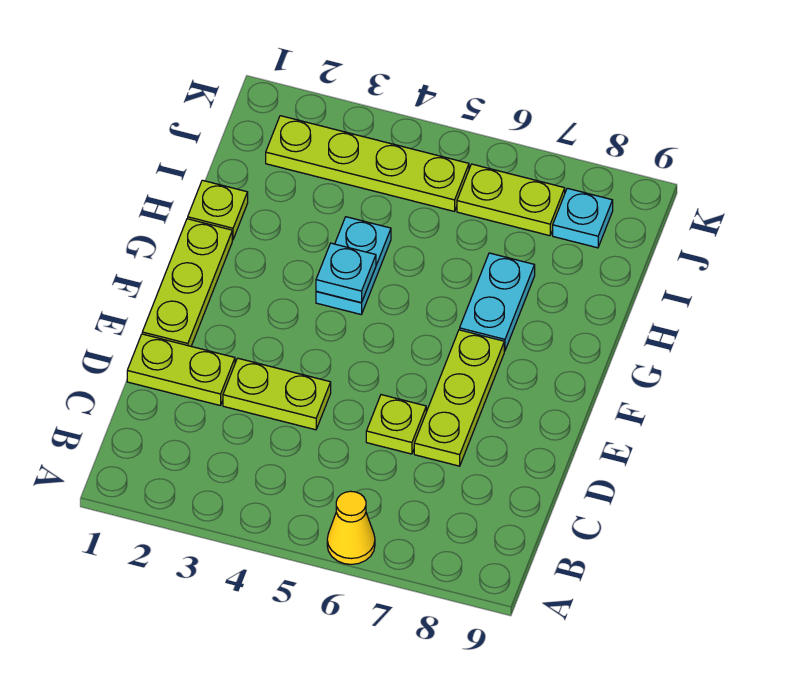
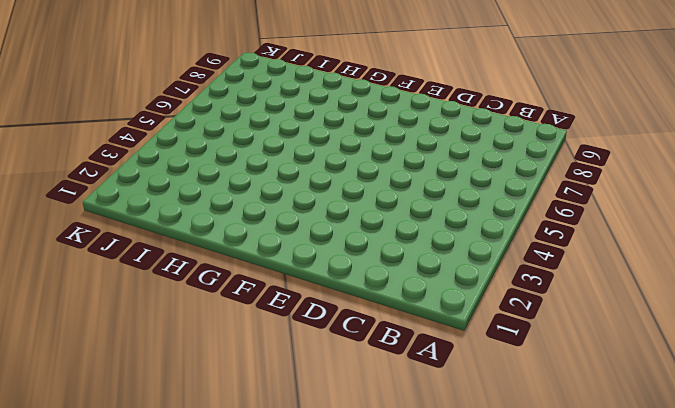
none -> yellow cone A6 level 1
none -> lime plate D1:D2 level 1
none -> lime plate D3:D4 level 1

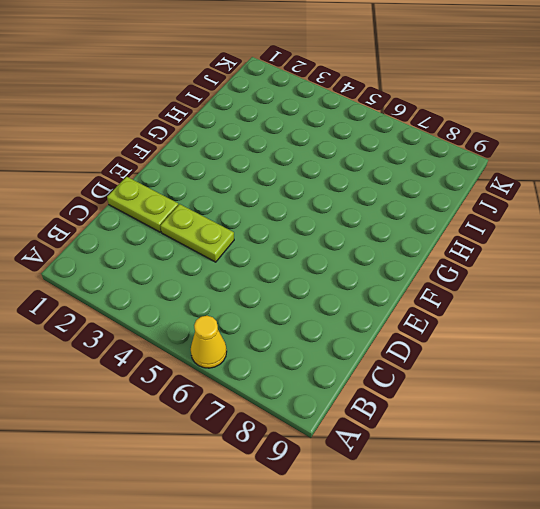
none -> lime plate D6 level 1
none -> lime plate D7:F7 level 1
none -> lime plate E1:G1 level 1

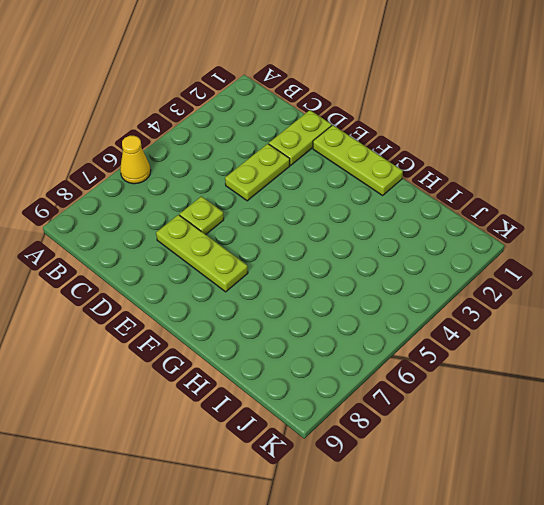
none -> cyan plate G4:H4 level 1
none -> cyan plate G7:H7 level 1
none -> lime plate H1 level 1

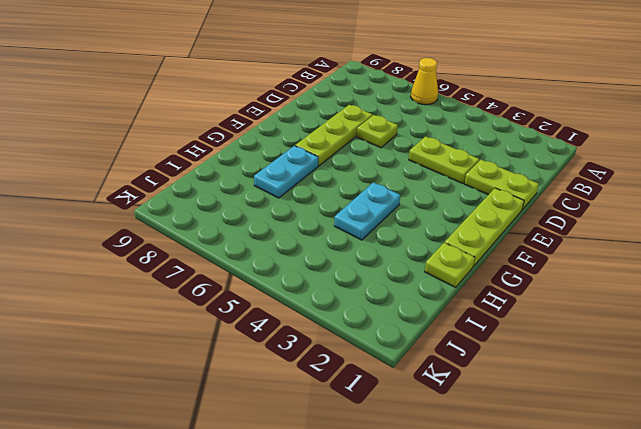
none -> lime plate J2:J5 level 1
none -> lime plate J6:J7 level 1
none -> cyan plate J8 level 1

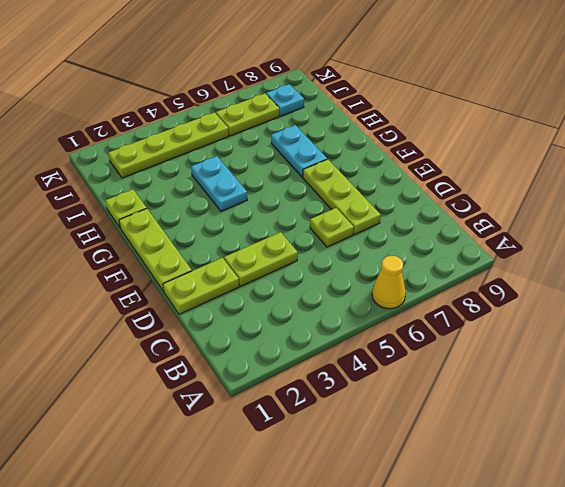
none -> cyan plate G4 level 2

